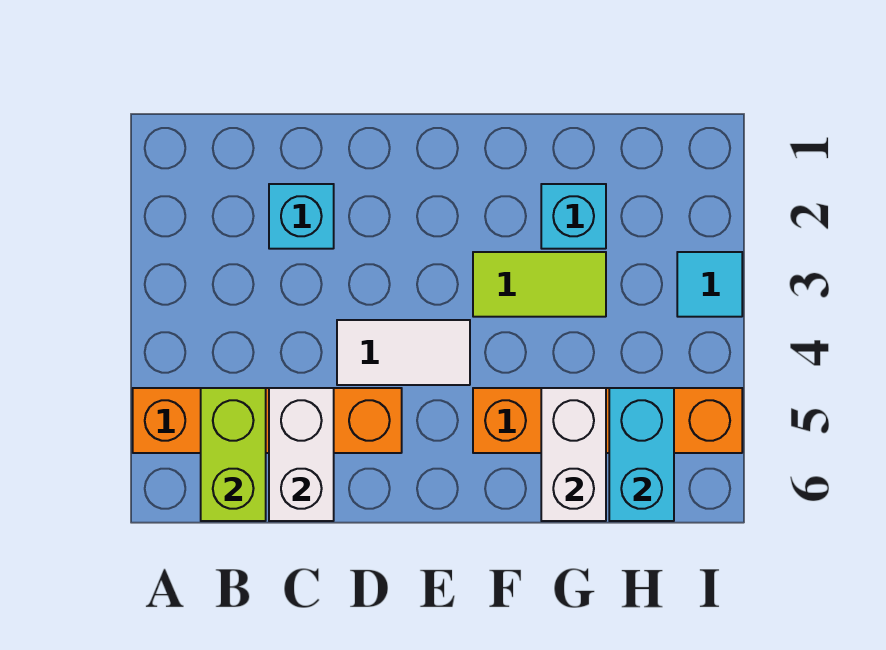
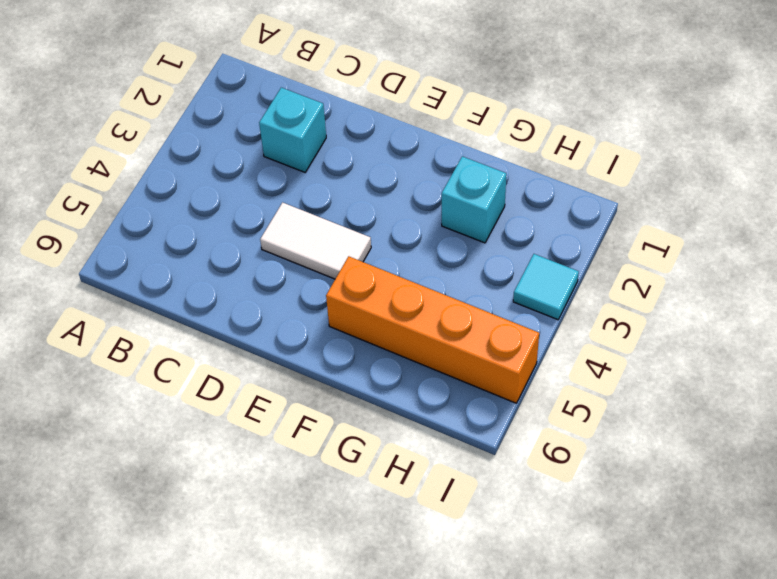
none -> orange brick A5:D5 level 1
none -> lime tile F3:G3 level 1

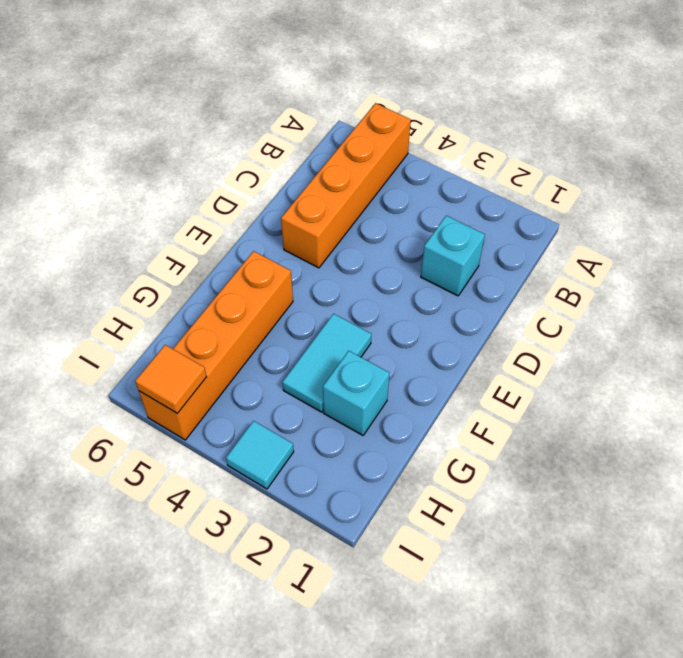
cyan tile F3:G3 level 1 -> lime tile F3:G3 level 1
orange tile I5 level 2 -> none
none -> white tile D4:E4 level 1
none -> lime brick B5:B6 level 2

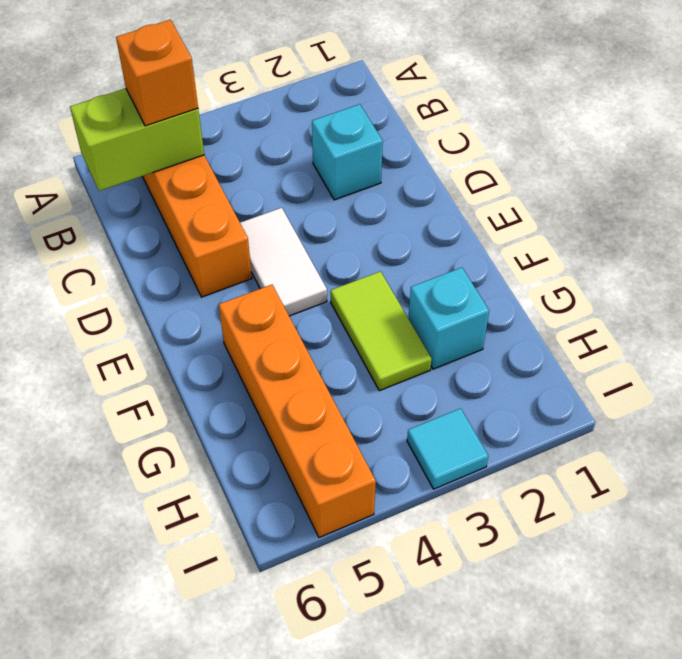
orange brick B5 level 3 -> none
none -> white brick C5:C6 level 2
none -> white brick G5:G6 level 2

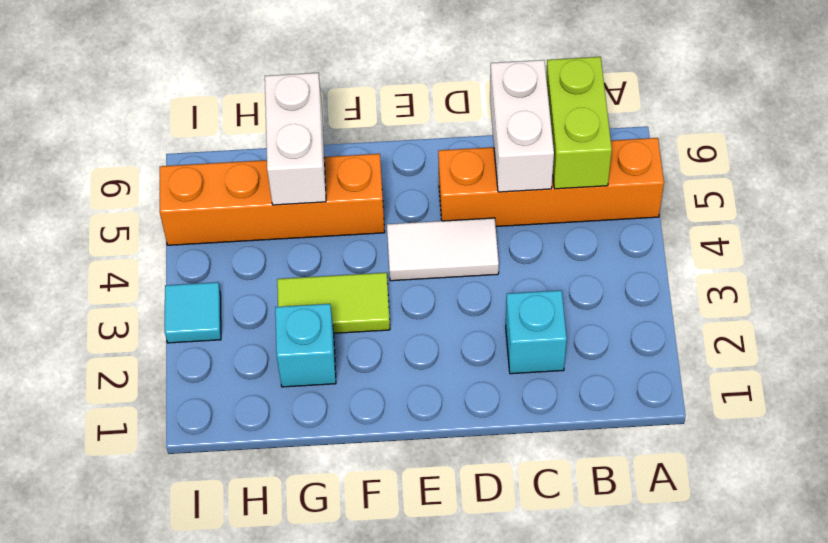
none -> cyan brick H5:H6 level 2

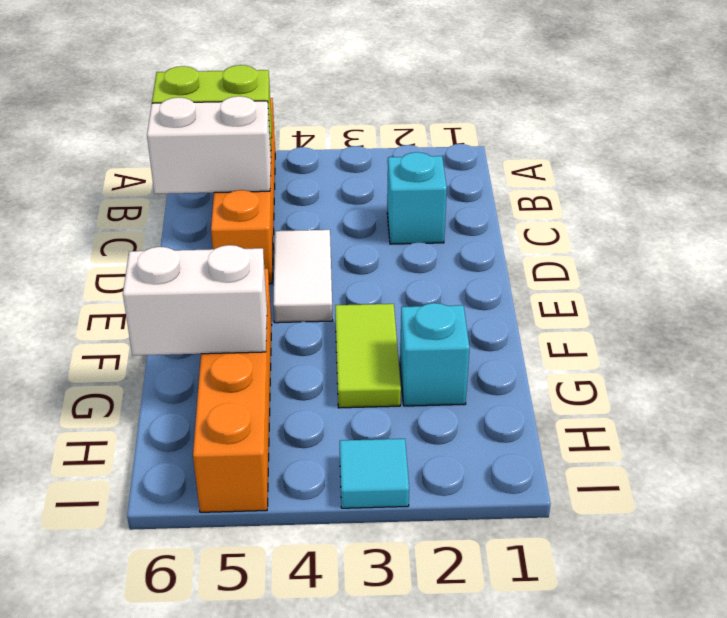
none -> cyan brick H5:H6 level 2

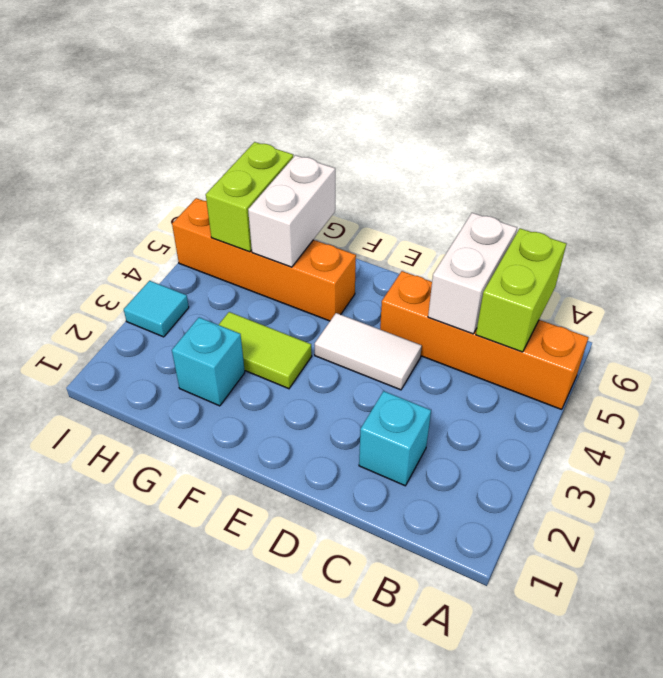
lime brick H5:H6 level 2 -> cyan brick H5:H6 level 2

